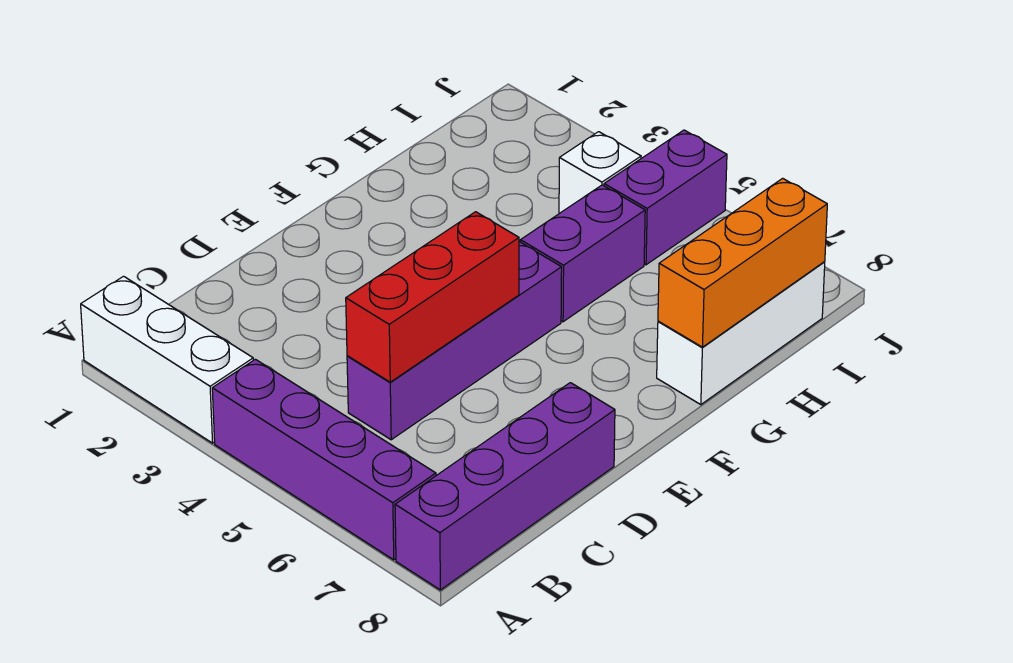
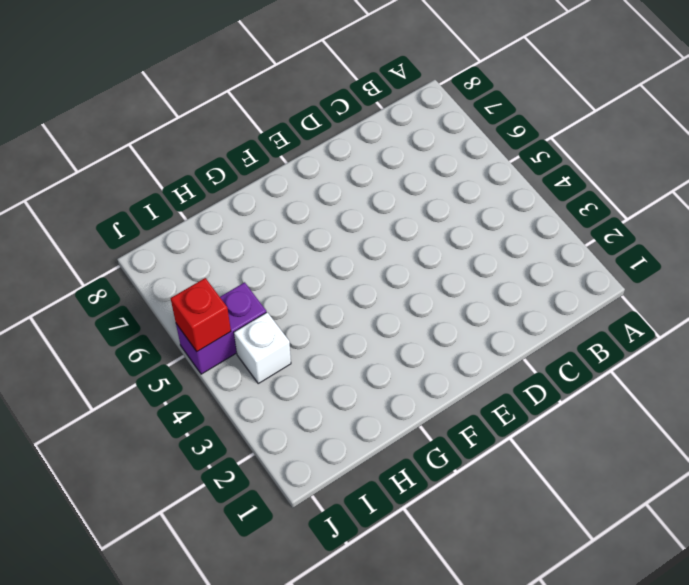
red brick J5 level 2 -> none
none -> white brick A1:A3 level 1
none -> purple brick A4:A7 level 1

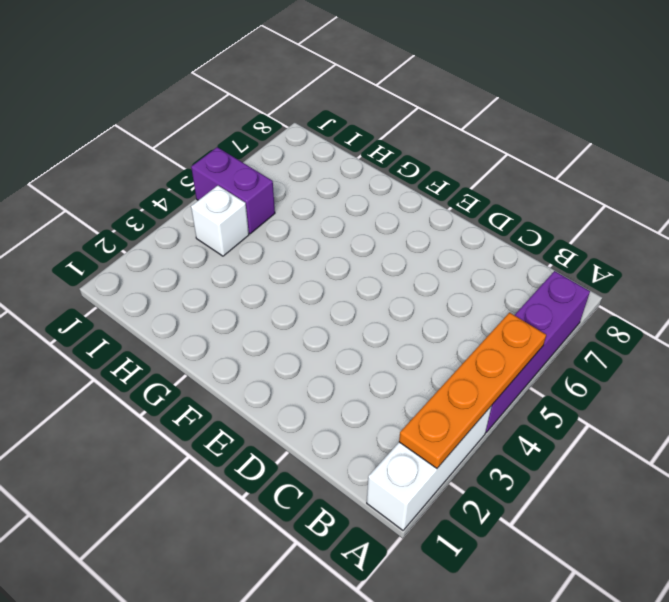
orange plate A2:A5 level 2 -> none
none -> purple brick A8:D8 level 1
none -> purple brick C5:F5 level 1

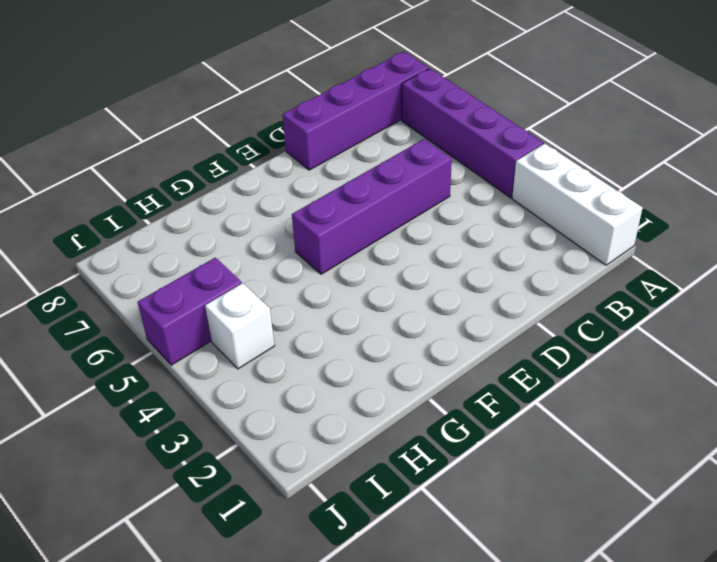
none -> purple brick G5:H5 level 1
none -> white brick G8:I8 level 1

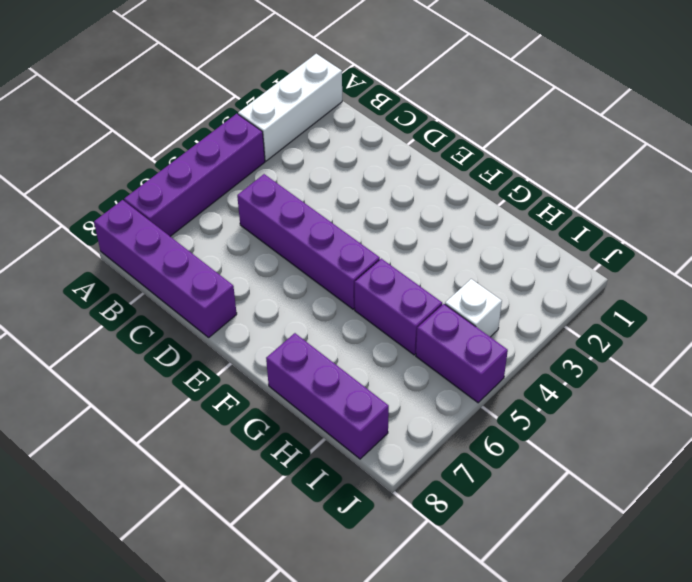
purple brick G8:I8 level 1 -> white brick G8:I8 level 1
none -> red brick C5:E5 level 2
none -> orange brick G8:I8 level 2

